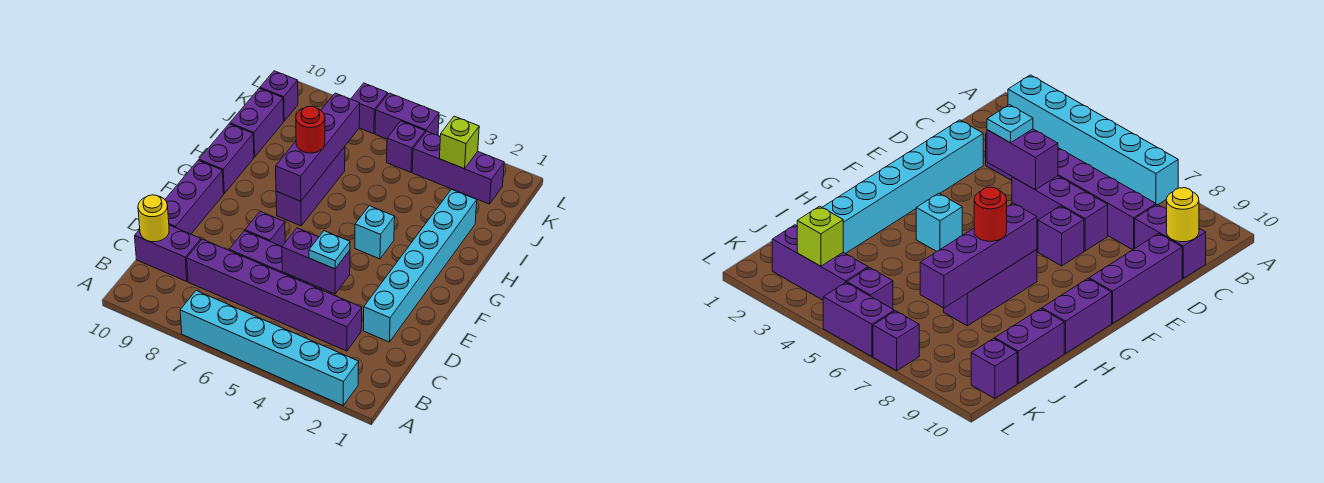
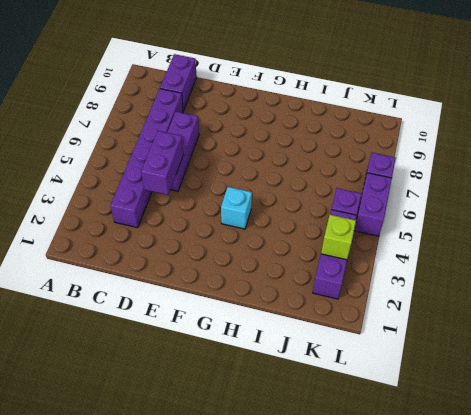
none -> cyan brick A2:A7 level 1
none -> cyan brick D2:I2 level 1
none -> purple brick D10:F10 level 1

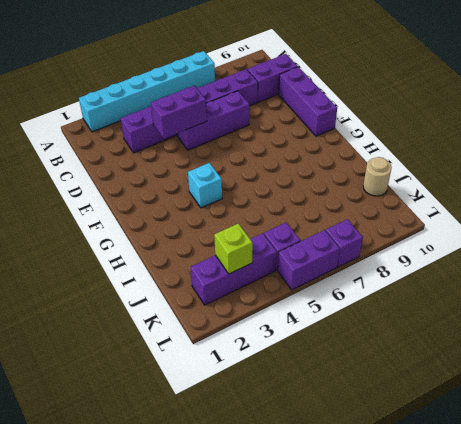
tan round brick J10 level 1 -> purple brick I10:J10 level 1
none -> cyan brick D2:I2 level 1
none -> purple brick E7 level 1
none -> purple brick G7:I7 level 1

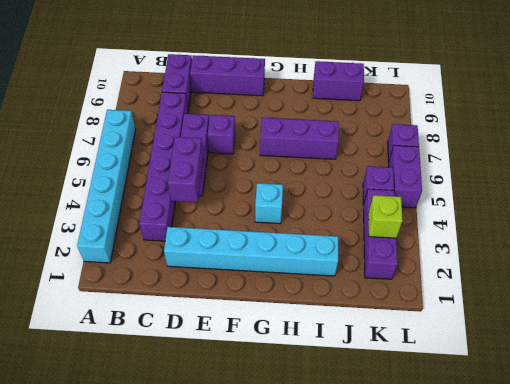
none -> purple brick G10:H10 level 1
none -> purple brick K10 level 1
none -> yellow round brick C10 level 2

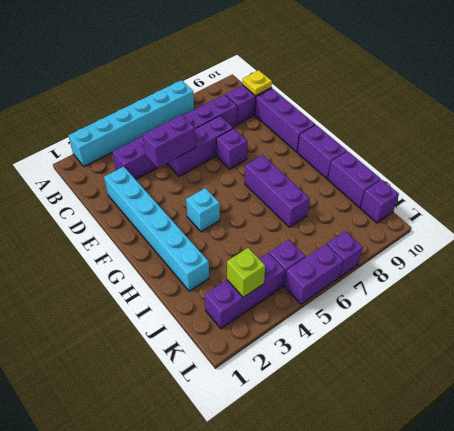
yellow plate C10 level 2 -> yellow round brick C10 level 2
none -> purple brick G7:J7 level 2
none -> cyan plate D4 level 3
none -> red round brick H7 level 3

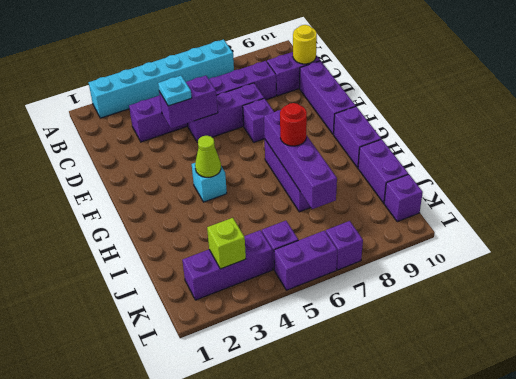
lime cone G4 level 2 -> none
none -> cyan brick D2:I2 level 1

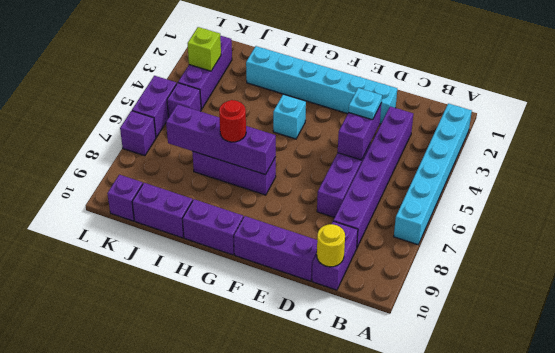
none -> purple brick E7 level 1

